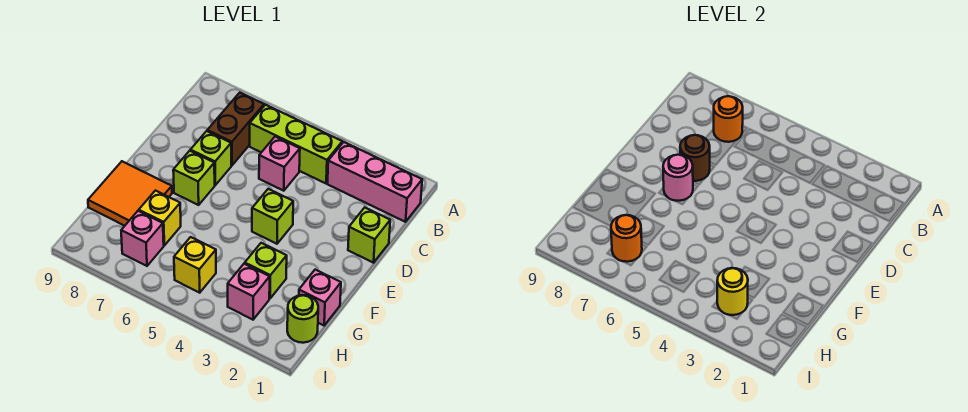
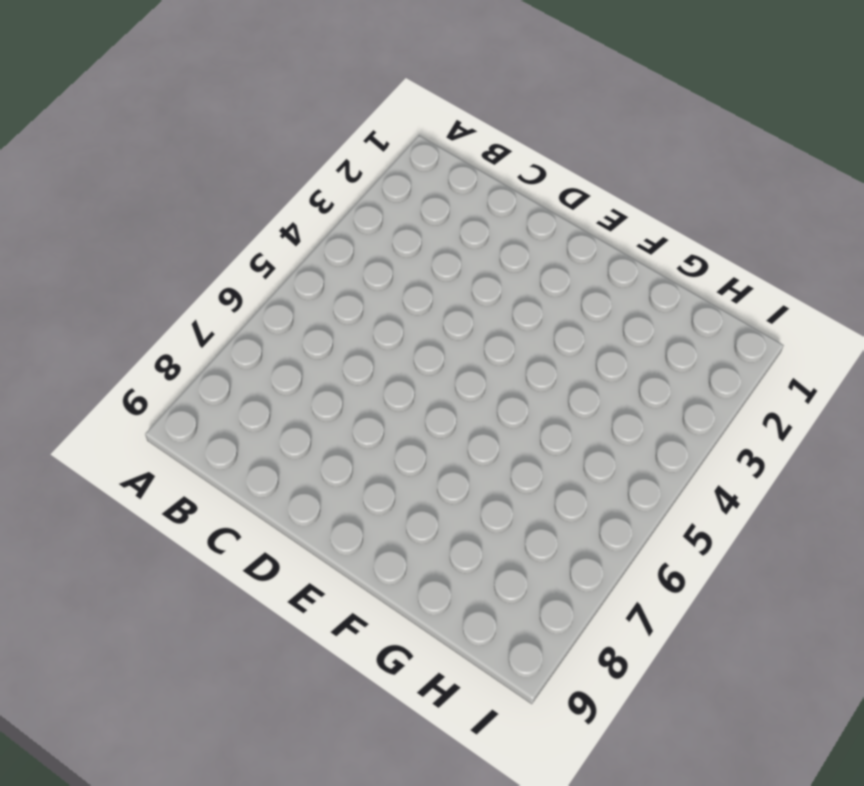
none -> pink brick B1:B3 level 1
none -> lime brick B4:B6 level 1
none -> brown brick B7:C7 level 1

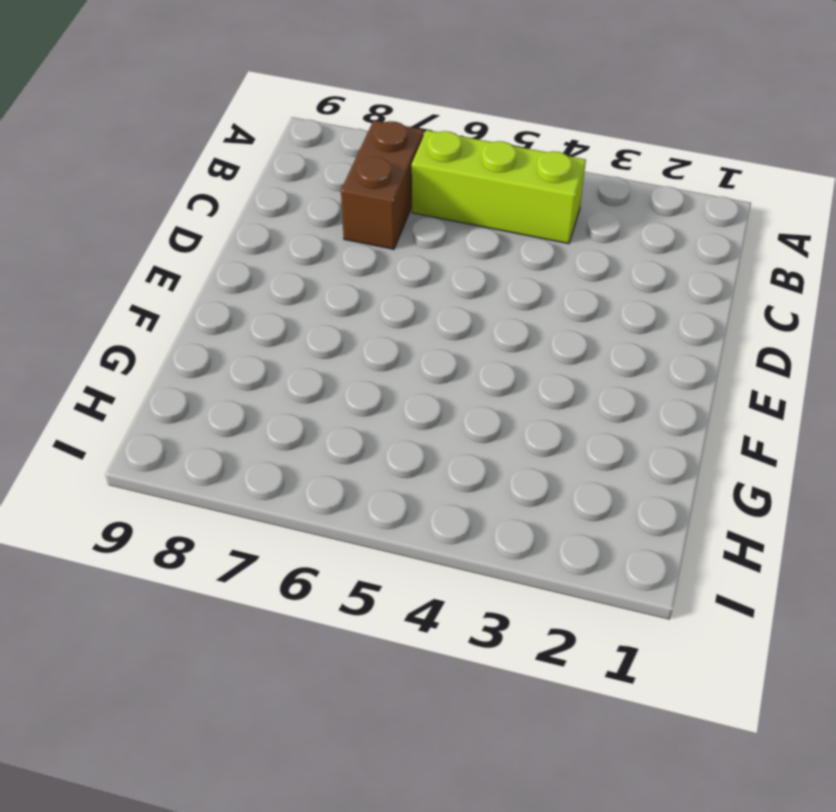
none -> pink brick B1:B3 level 1
none -> pink brick C5 level 1
none -> lime brick D1 level 1

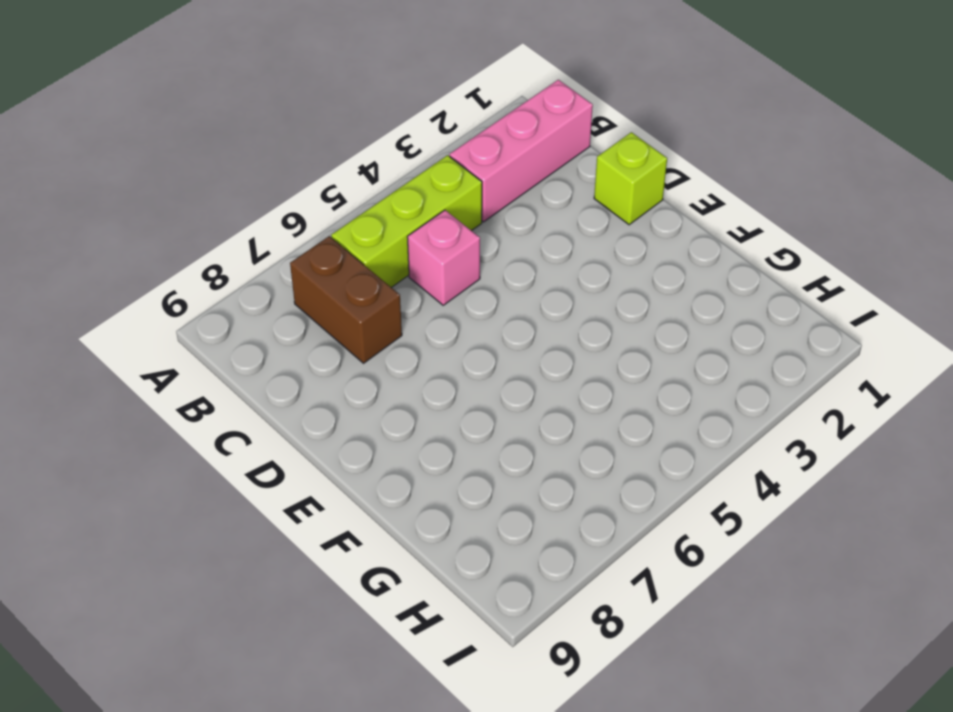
none -> lime brick D7 level 1
none -> lime brick E4 level 1
none -> lime brick E7 level 1

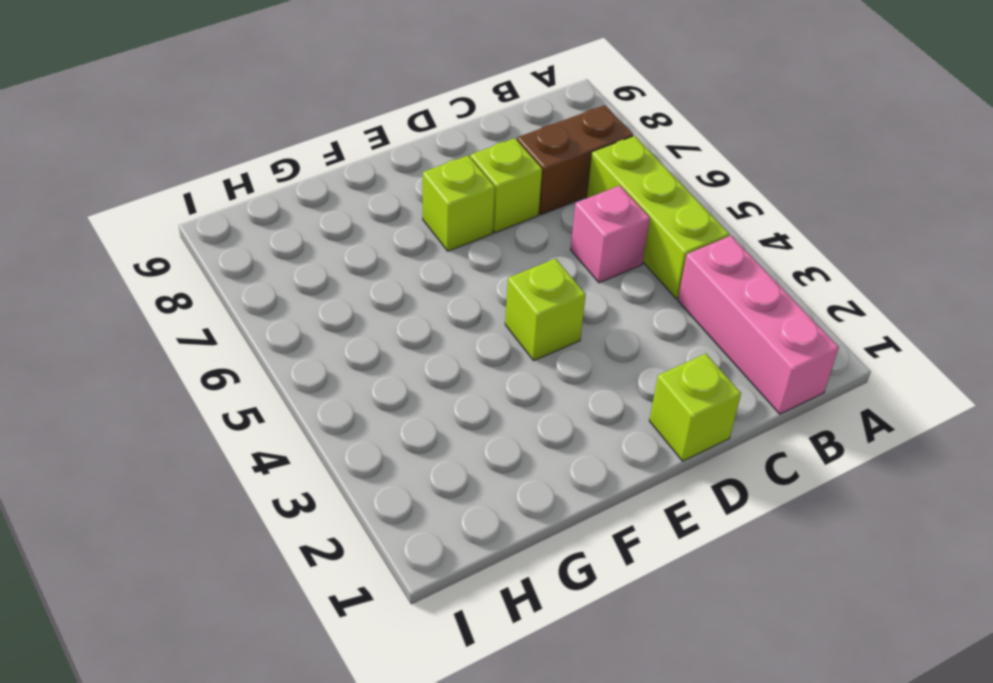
none -> orange tile F8:G9 level 1
none -> pink brick G1 level 1
none -> lime brick G3 level 1

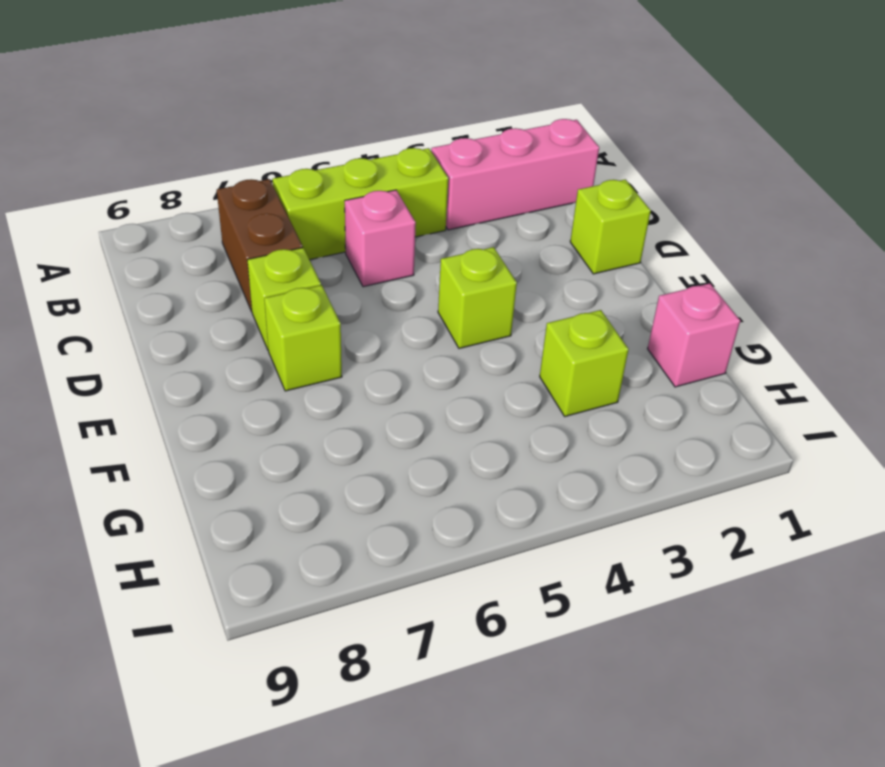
none -> orange tile F8:G9 level 1
none -> yellow brick G7 level 1
none -> lime round brick H1 level 1

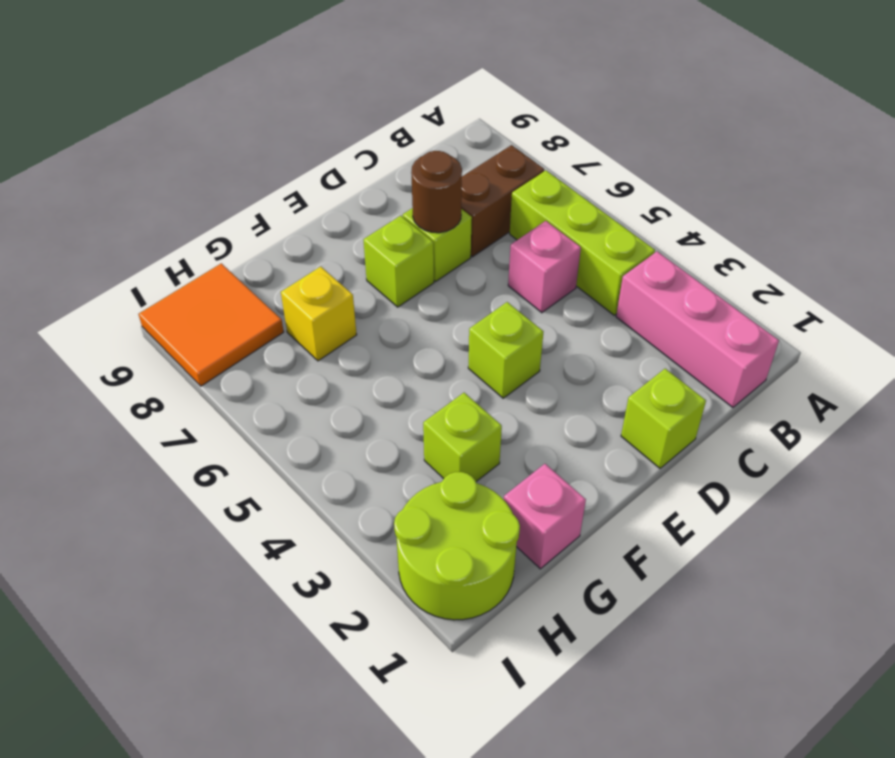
lime round brick H1:I2 level 1 -> lime round brick H1 level 1
orange tile H8:I9 level 1 -> orange tile F8:G9 level 1
none -> pink brick H3 level 1
none -> yellow brick H5 level 1
none -> pink brick H7 level 1

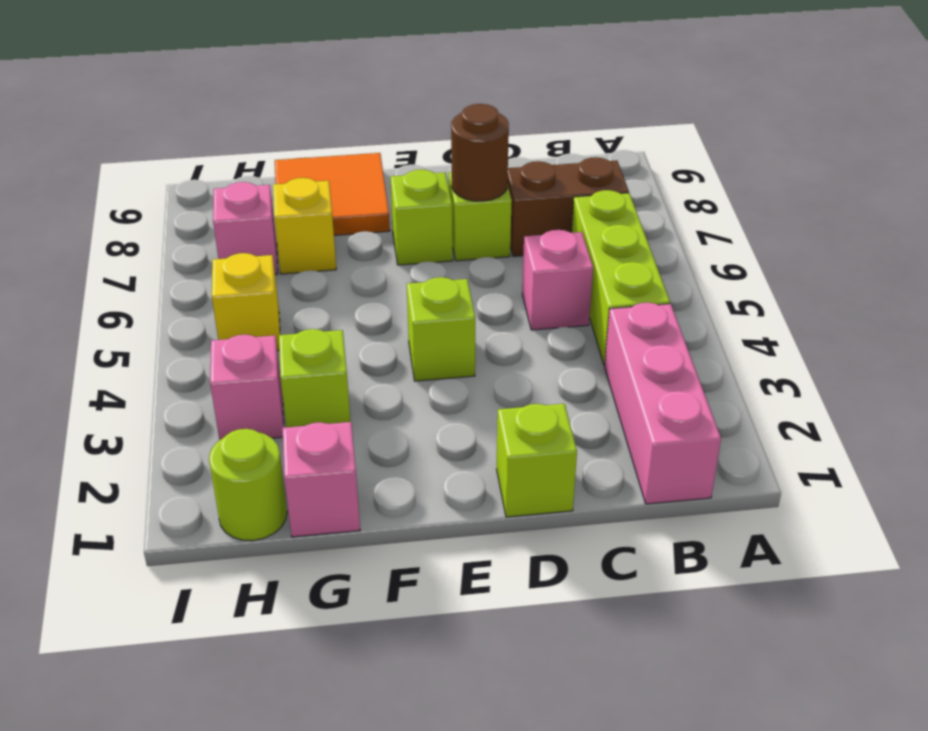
none -> orange round brick B7 level 2
none -> pink round brick E7 level 2
none -> yellow round brick H3 level 2

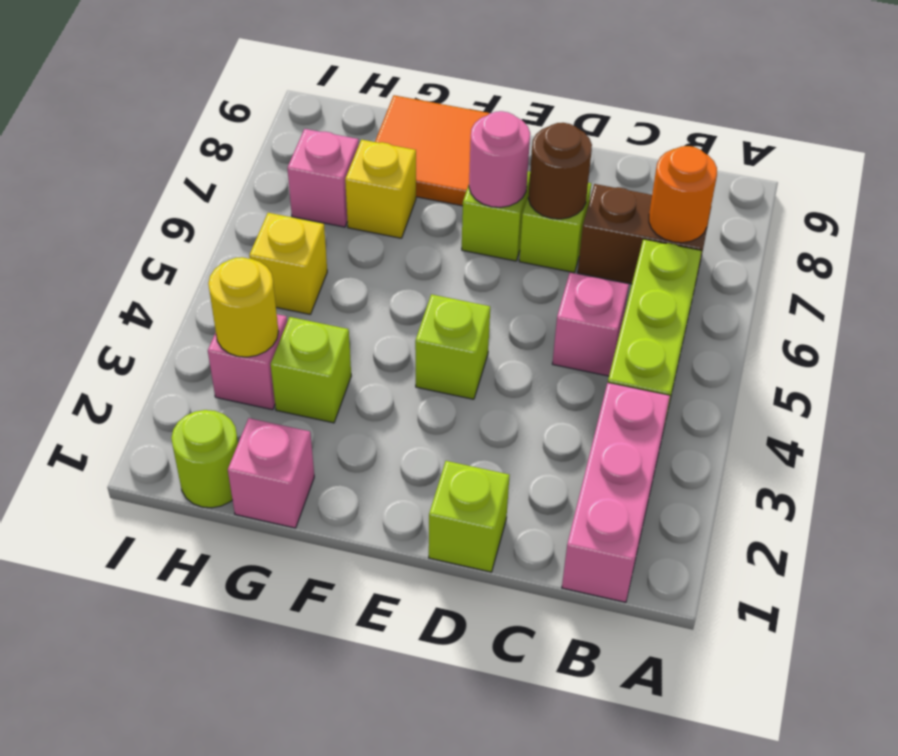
none -> orange round brick H7 level 2

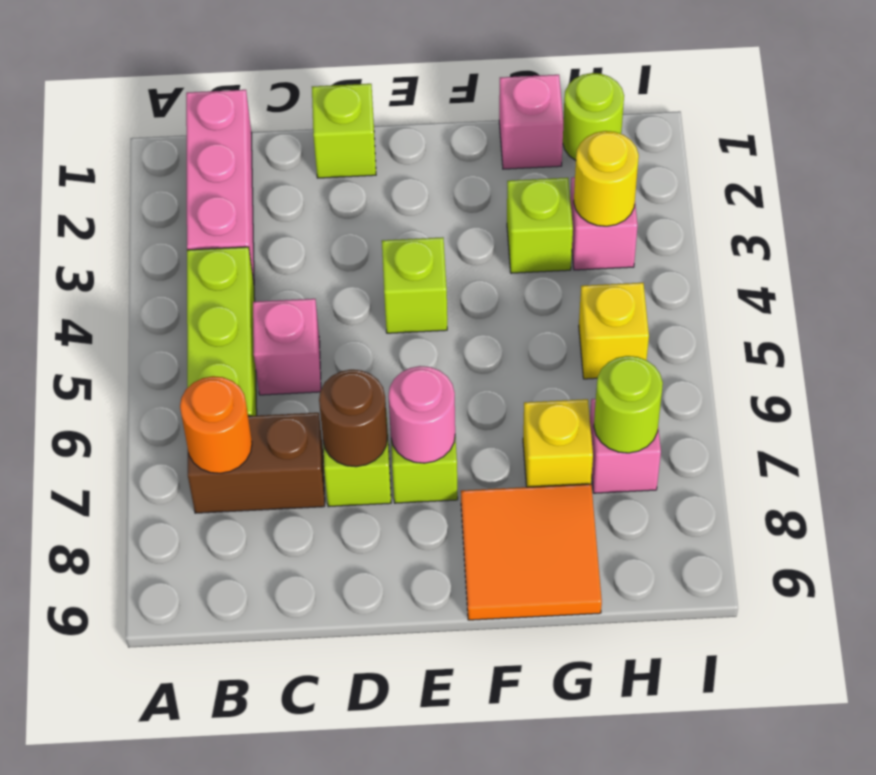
lime round brick H7 level 2 -> orange round brick H7 level 2

